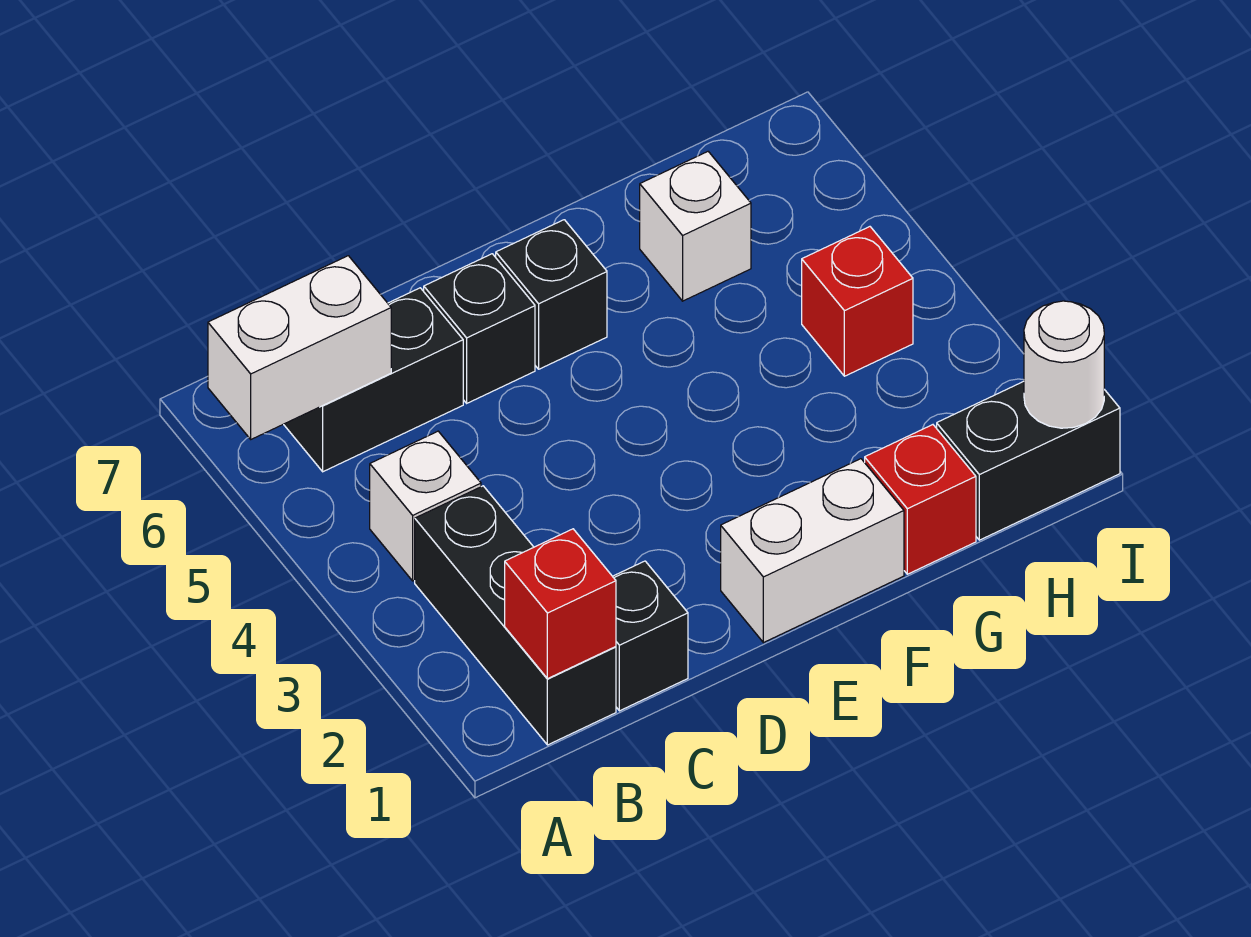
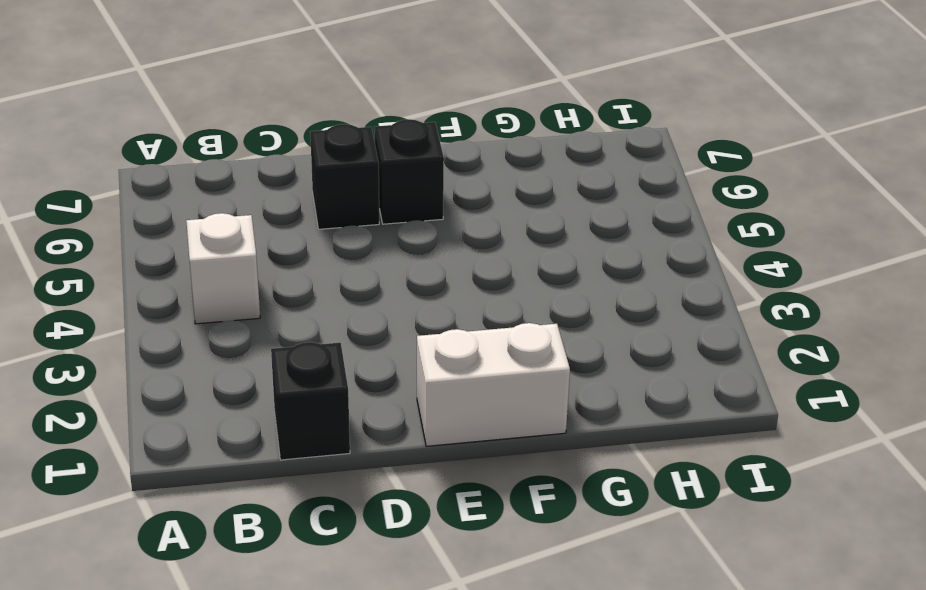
none -> black brick B1:B3 level 1
none -> black brick B6:C6 level 1
none -> red brick G1 level 1

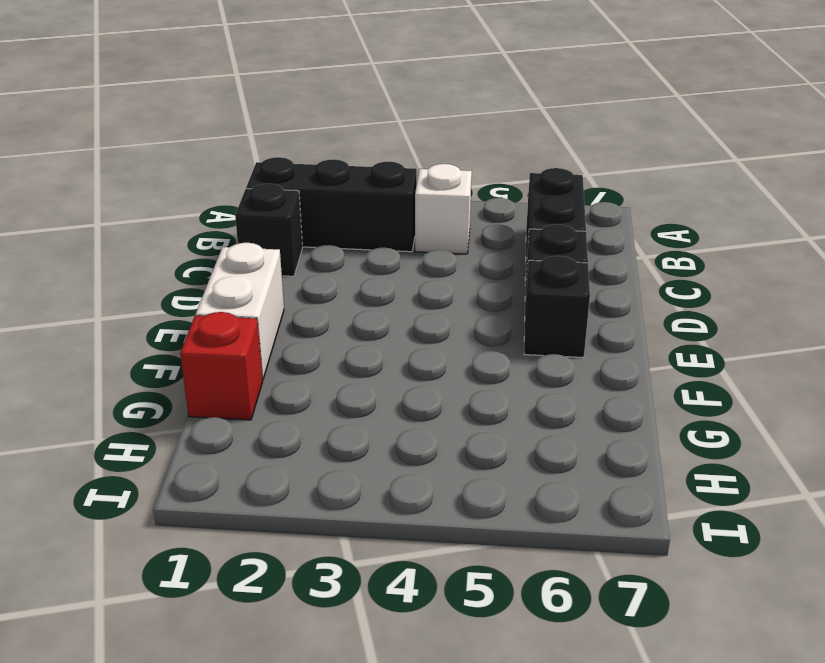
none -> white brick G6 level 1
none -> black brick H1:I1 level 1
none -> red brick H4 level 1

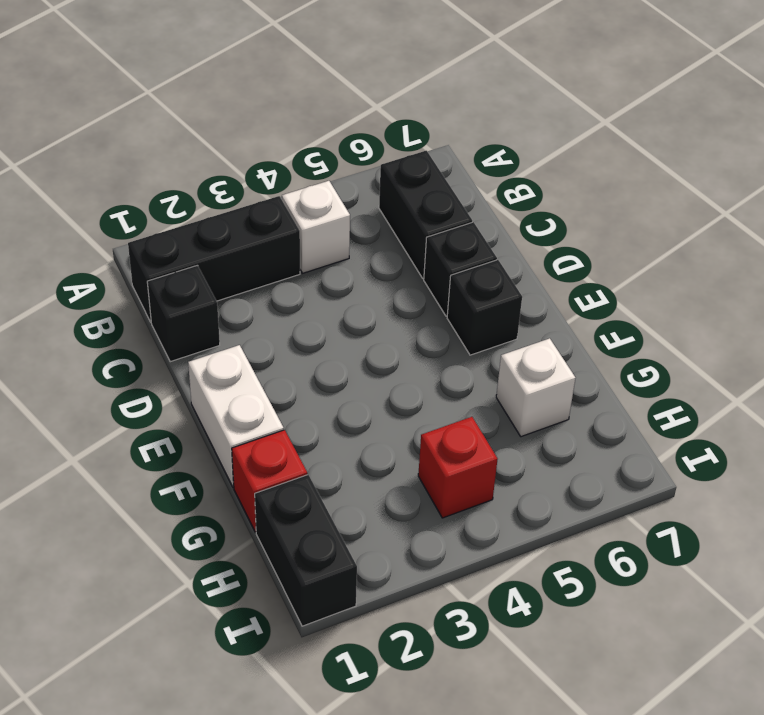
none -> white brick A6:B6 level 2
none -> red brick B1 level 2
none -> white round brick I1 level 2

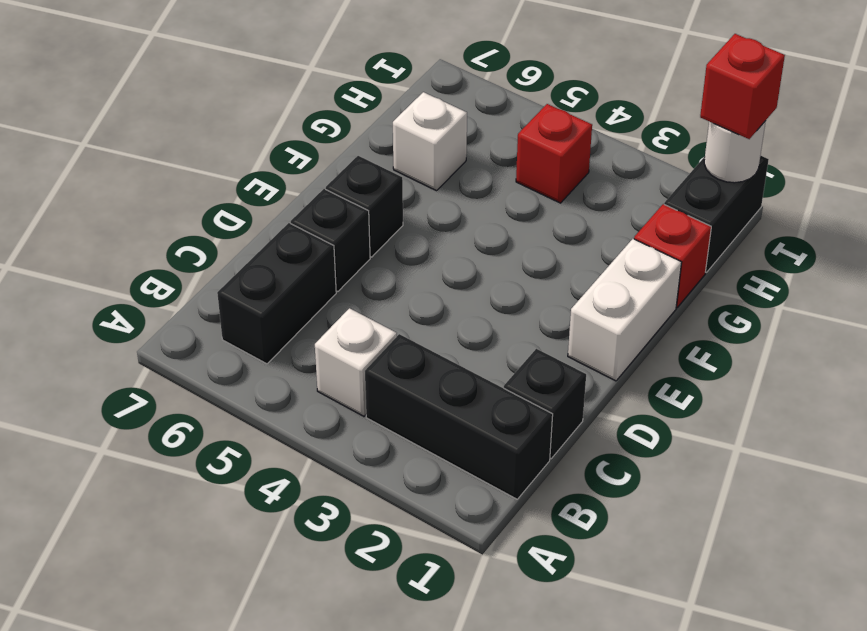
red brick I1 level 3 -> red brick B1 level 2
none -> white brick A6:B6 level 2

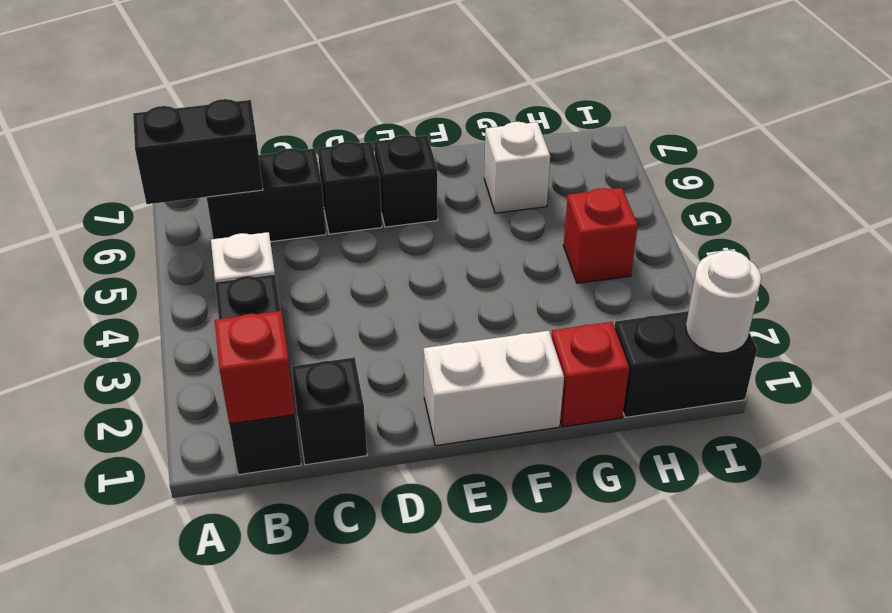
black brick A6:B6 level 2 -> white brick A6:B6 level 2

